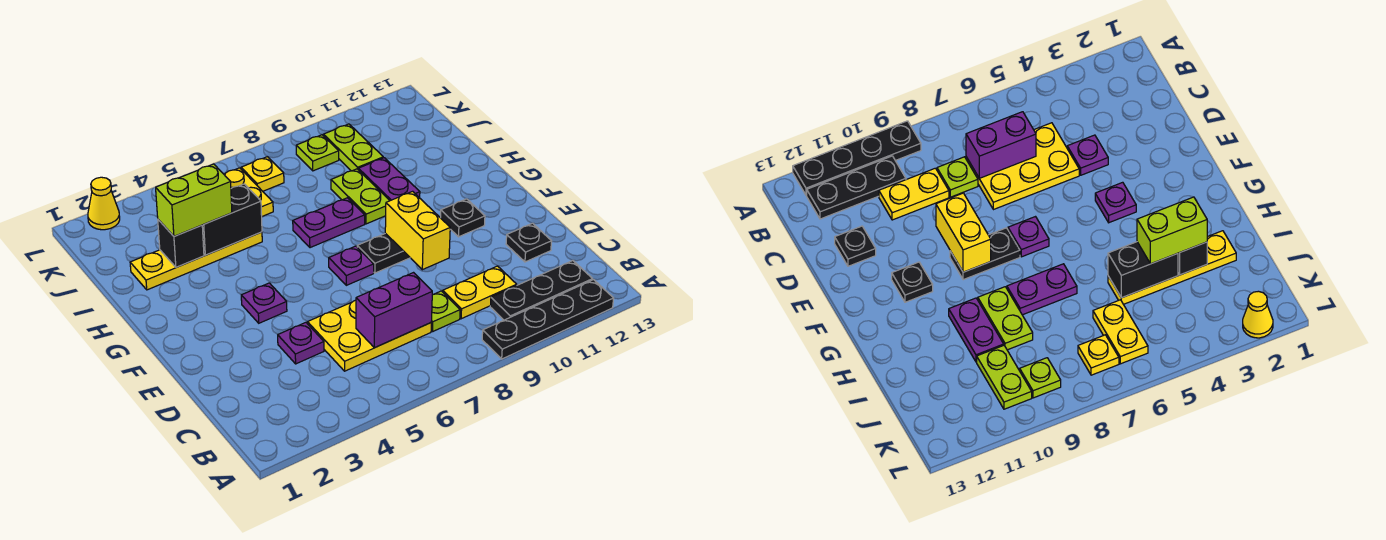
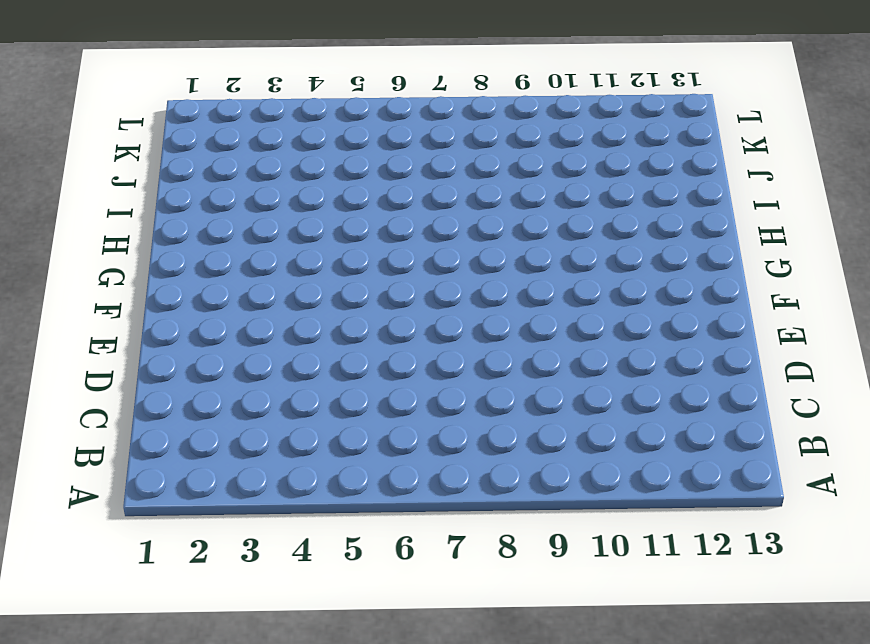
none -> black plate A9:A12 level 1
none -> black plate B10:B12 level 1
none -> yellow plate C5:D7 level 1

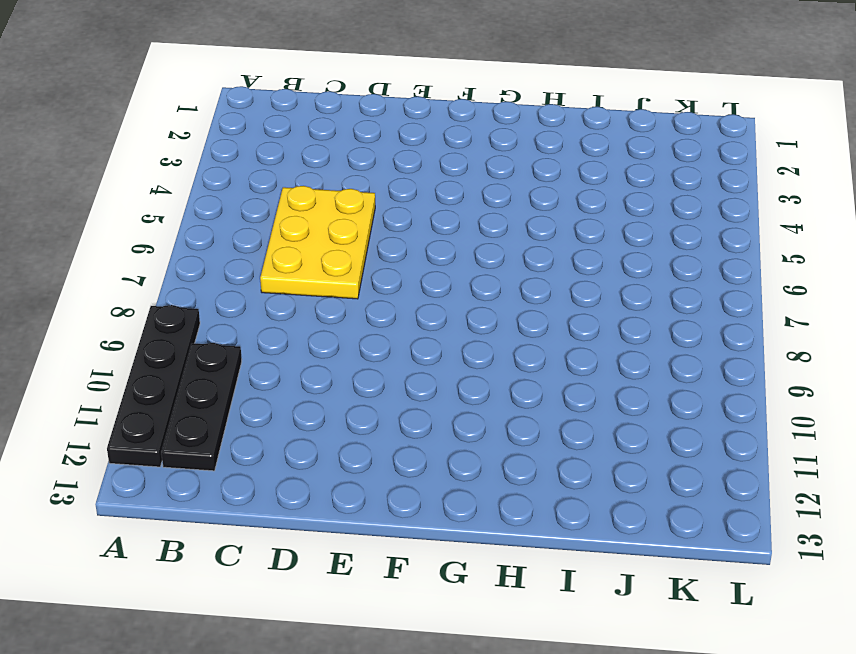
none -> lime plate C8 level 1
none -> yellow plate C9:C10 level 1
none -> purple plate D4 level 1

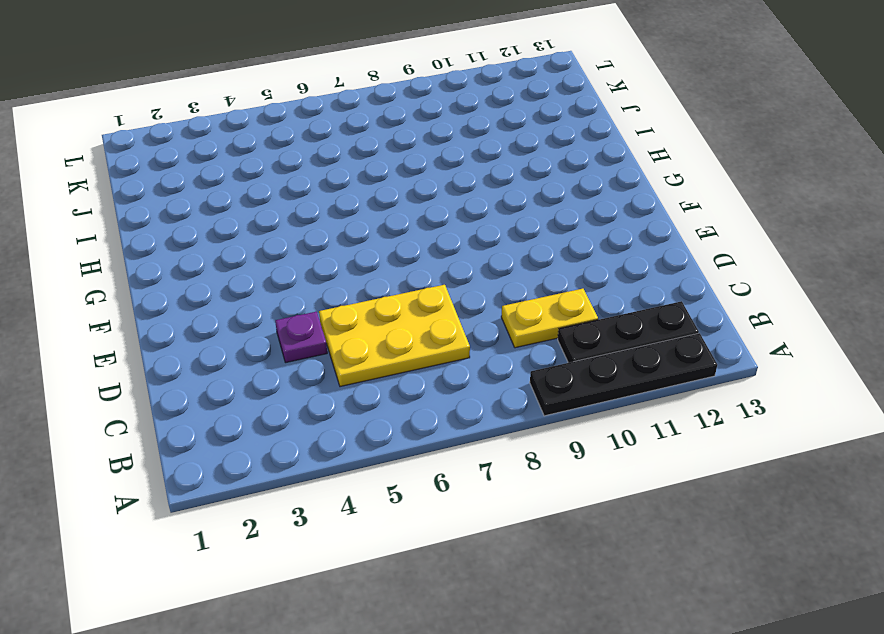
none -> lime plate C8 level 1
none -> black plate D12 level 1
none -> purple plate F4 level 1

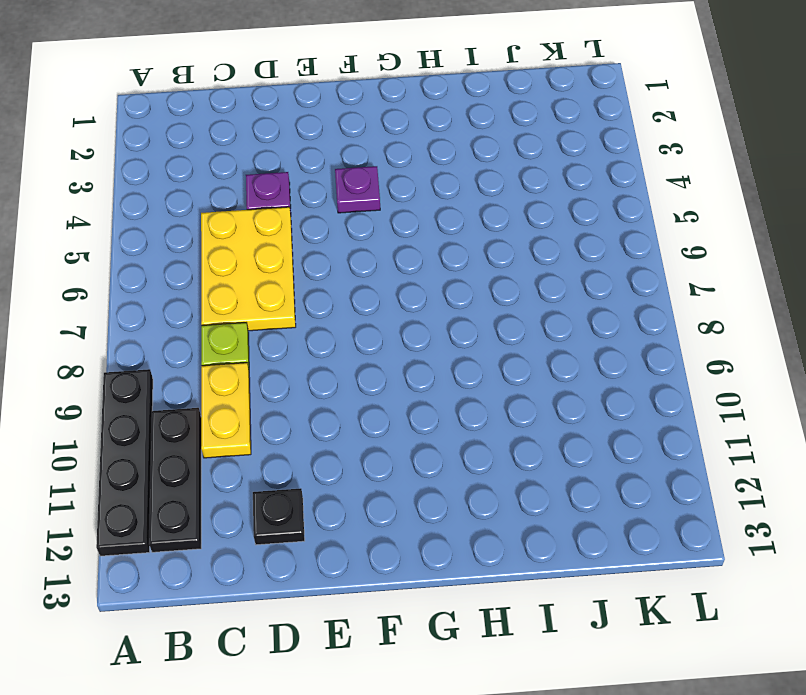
none -> purple plate F7 level 1
none -> black plate F8:F9 level 1
none -> black plate F11 level 1

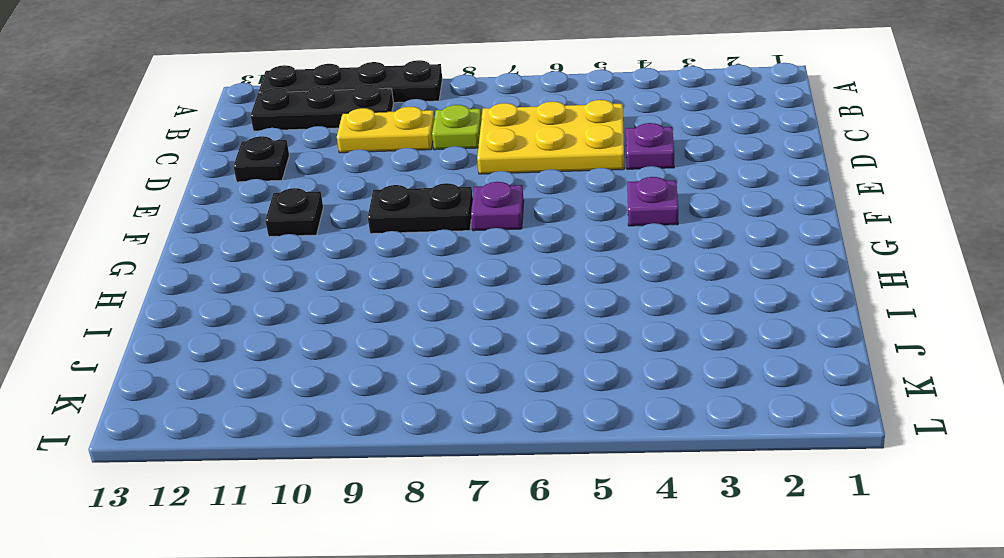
none -> purple plate H7:H8 level 1
none -> lime plate H9:I9 level 1
none -> purple plate H10:I10 level 1

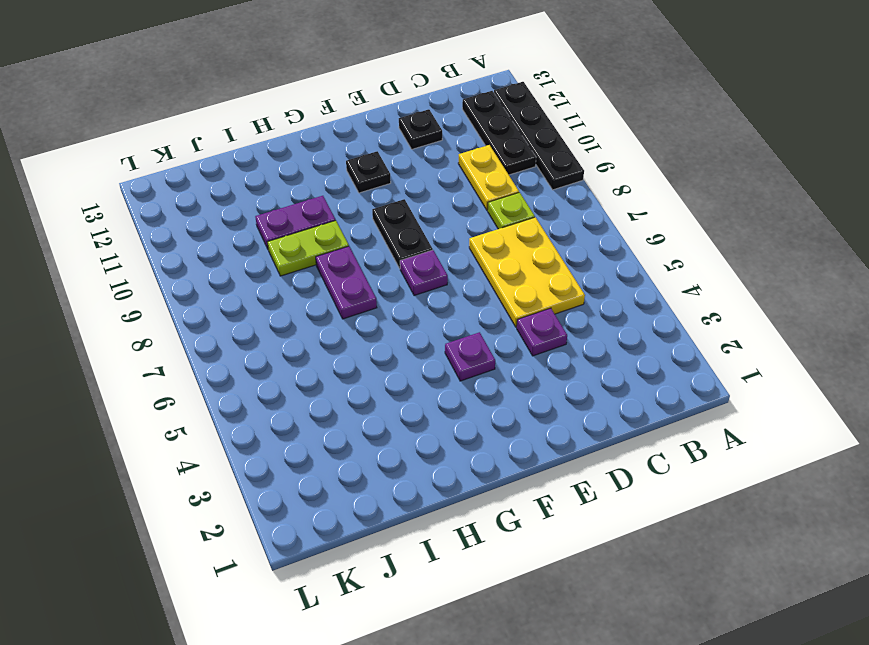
none -> yellow plate I2:I5 level 1
none -> yellow plate J6:K6 level 1
none -> lime plate J10:K10 level 1

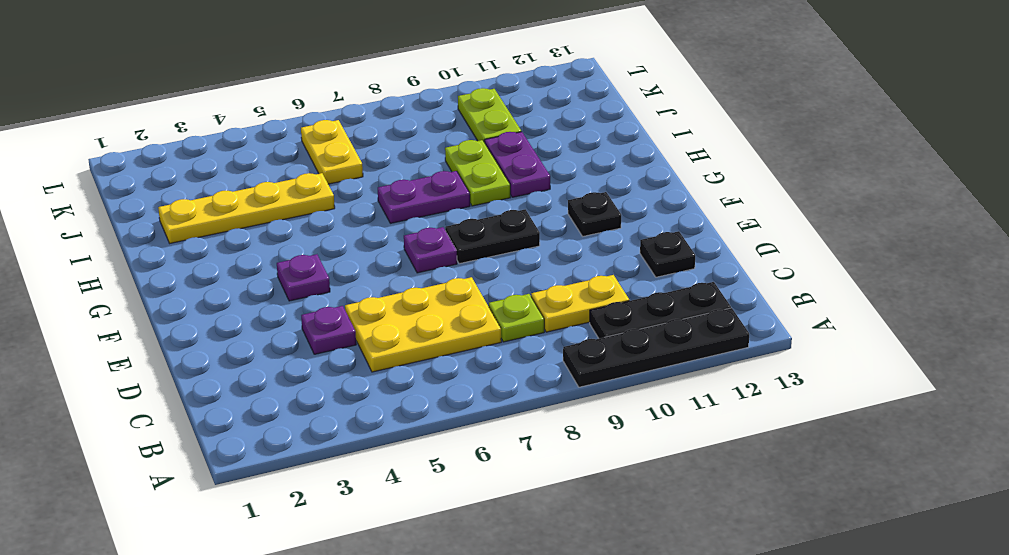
none -> yellow plate K7 level 1
none -> lime plate K9 level 1
none -> yellow cone L2 level 1

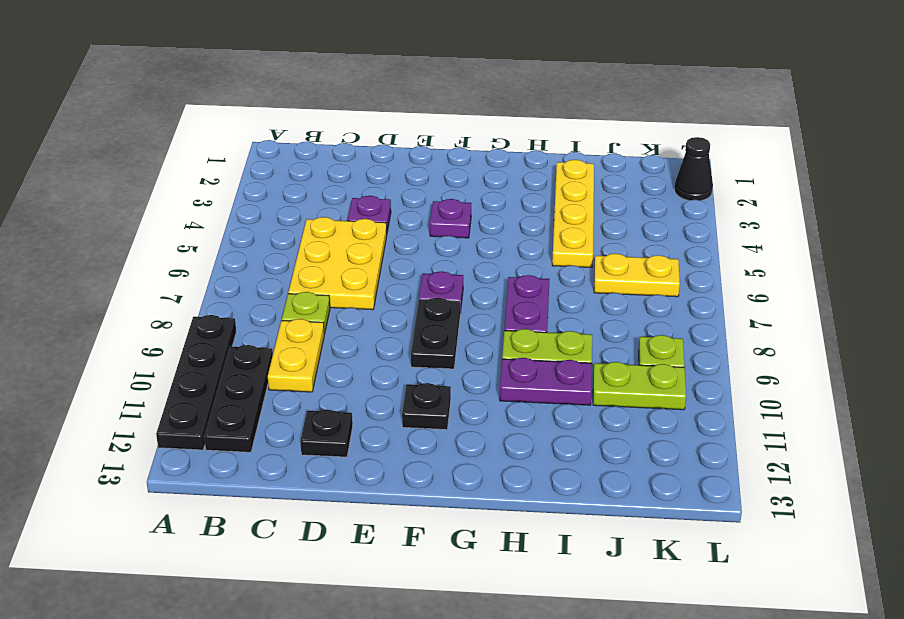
black cone L2 level 1 -> yellow cone L2 level 1
none -> yellow plate K7 level 1
none -> purple brick C6:C7 level 2
none -> yellow brick E9:F9 level 2

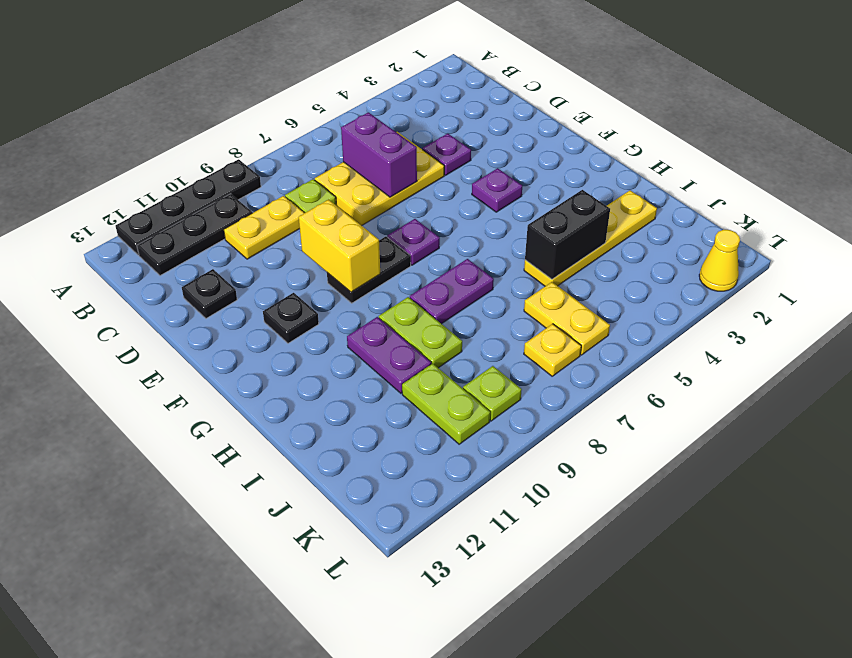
purple brick C6:D6 level 2 -> purple brick C6:C7 level 2
none -> black brick I3 level 2
none -> lime brick I3:I4 level 3

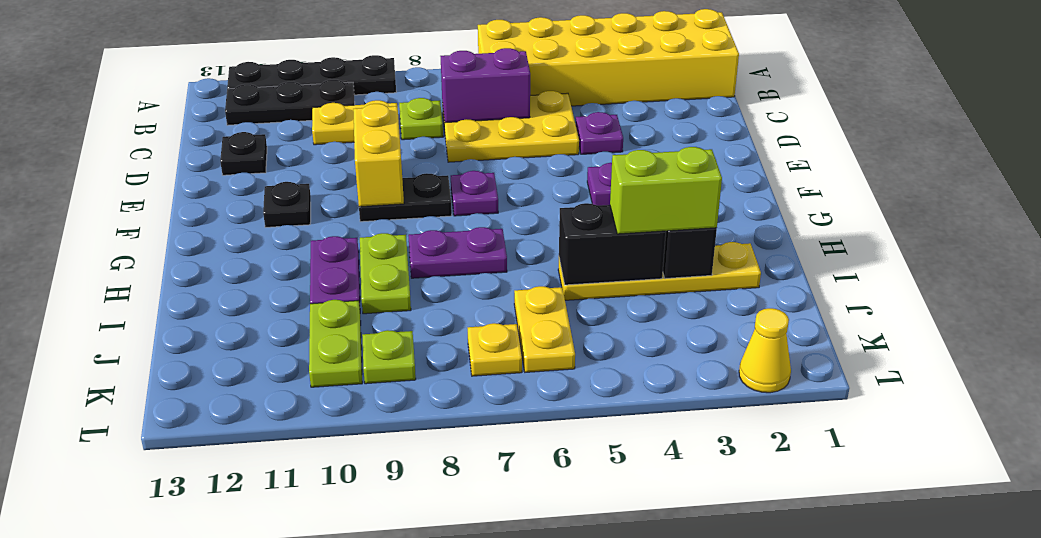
yellow brick A1:B6 level 1 -> none

